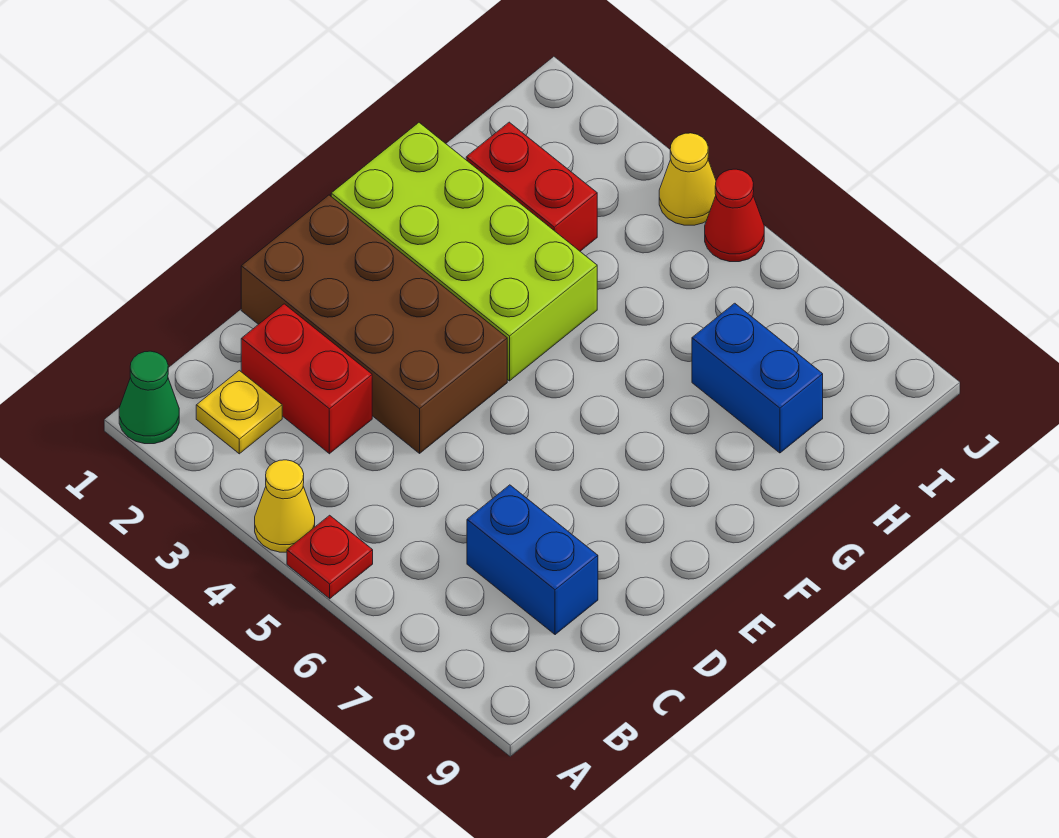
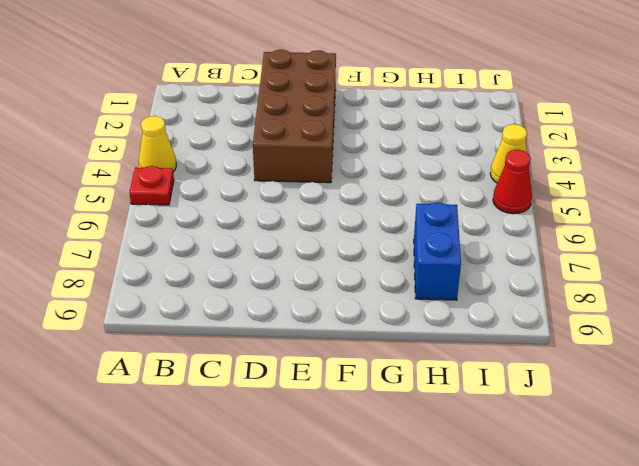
none -> green cone A1 level 1
none -> yellow plate B2 level 1
none -> red brick C2:C3 level 1

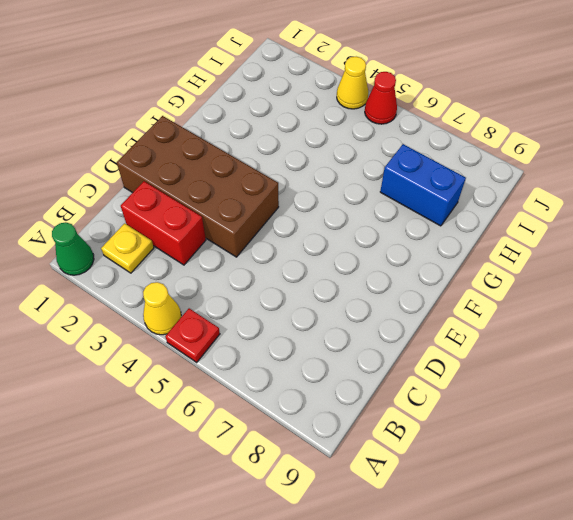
none -> blue brick C7:C8 level 1
none -> lime brick F1:G4 level 1
none -> red brick H2:H3 level 1

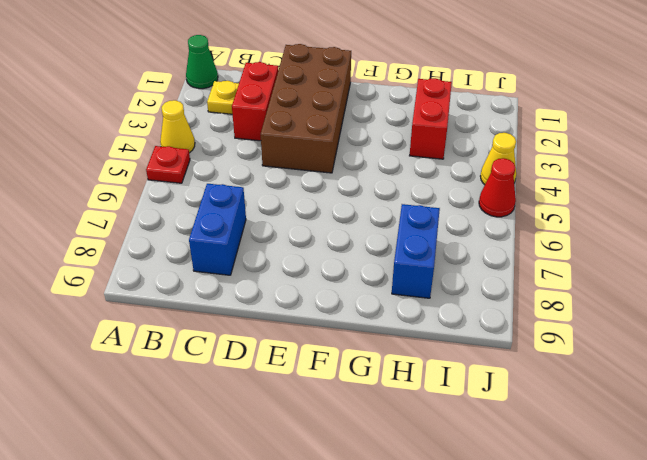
none -> lime brick F1:G4 level 1

